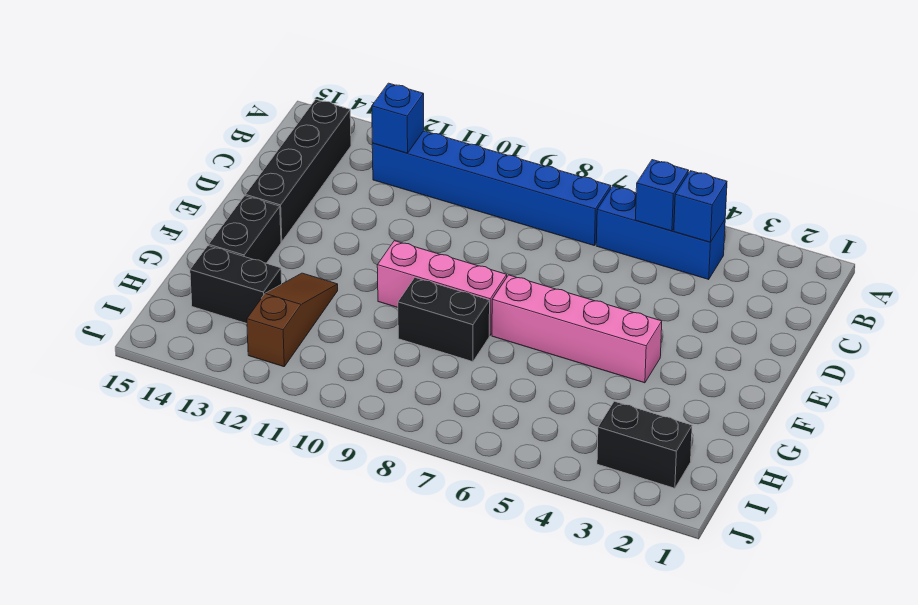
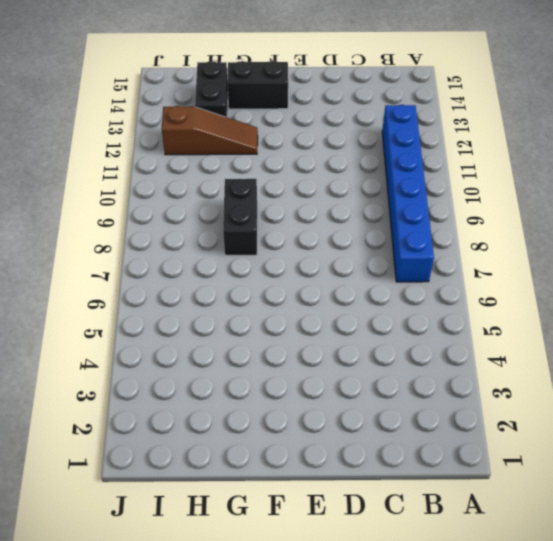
none -> blue brick B4:B6 level 1
none -> black brick B14:E14 level 1
none -> pink brick F4:F7 level 1

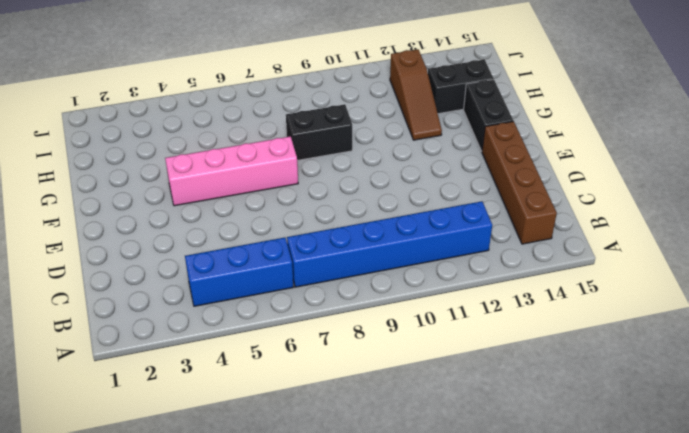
brown brick B14:E14 level 1 -> black brick B14:E14 level 1
none -> pink brick F8:F10 level 1
none -> black brick I2:I3 level 1
none -> blue brick B4 level 2

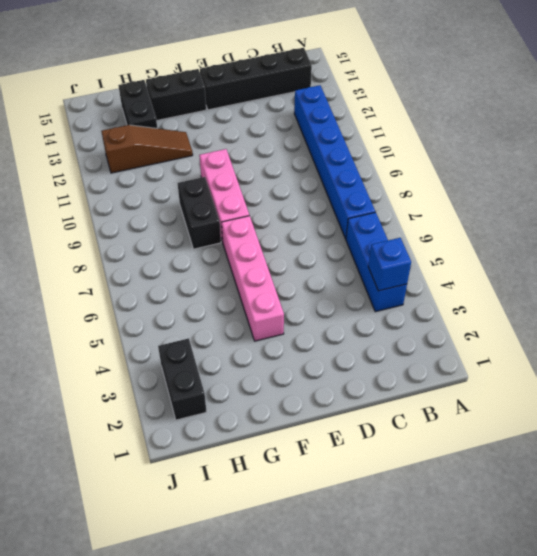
none -> blue brick B5 level 2
none -> blue brick B12 level 2

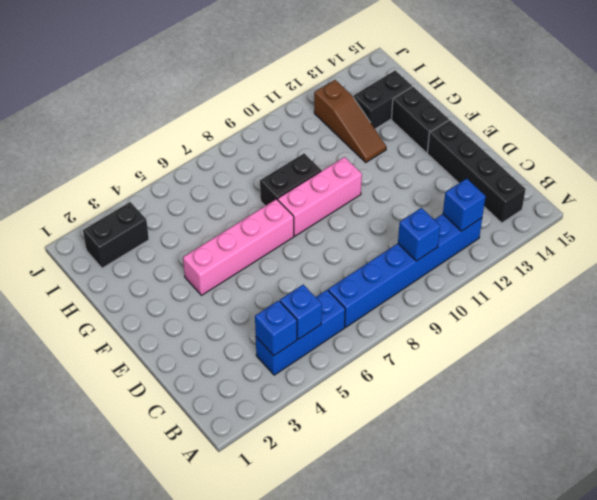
blue brick B10 level 2 -> none

